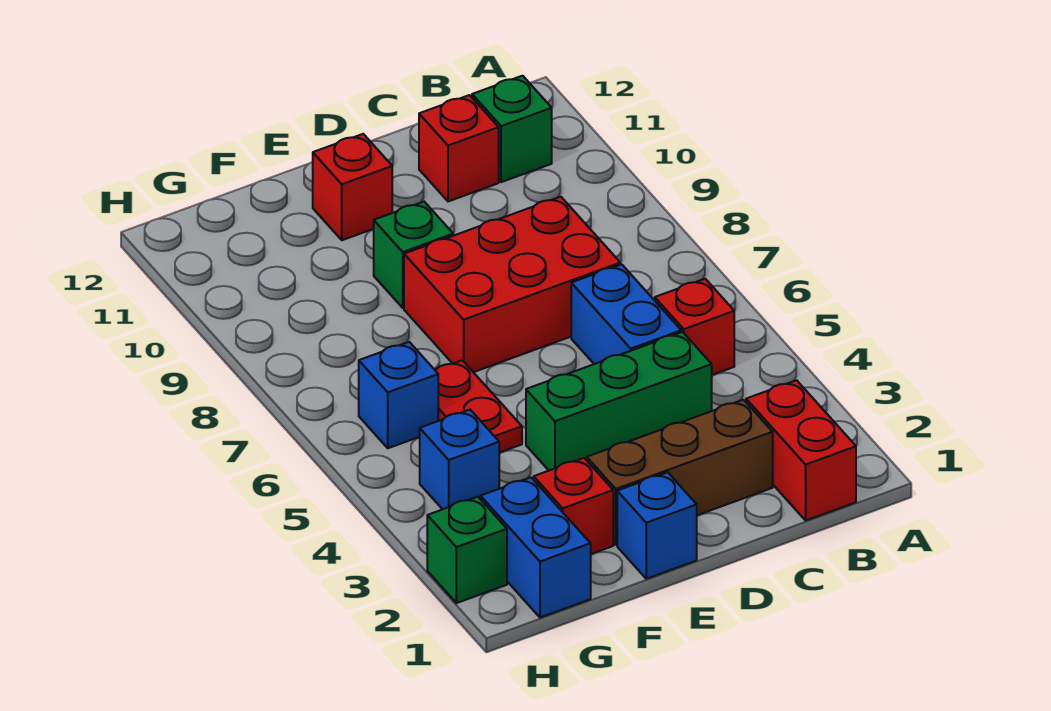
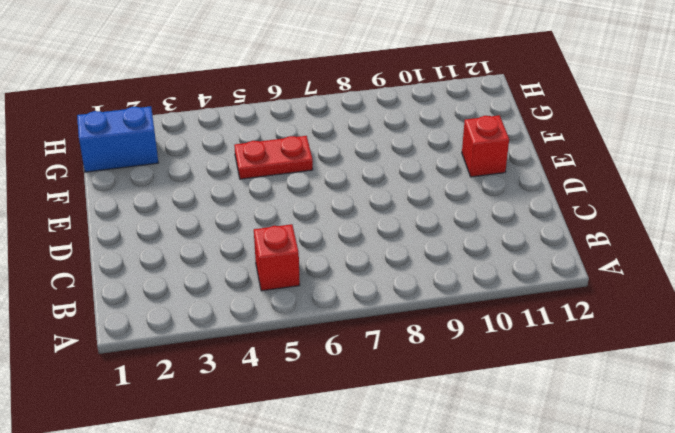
none -> red brick B1:B2 level 1
none -> green brick B11 level 1
none -> brown brick C2:E2 level 1

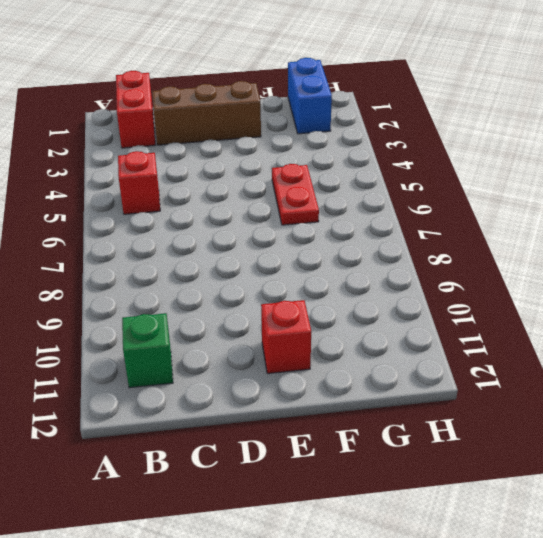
none -> green brick C4:E4 level 1
none -> blue brick C5:C6 level 1
none -> red brick C7:E8 level 1

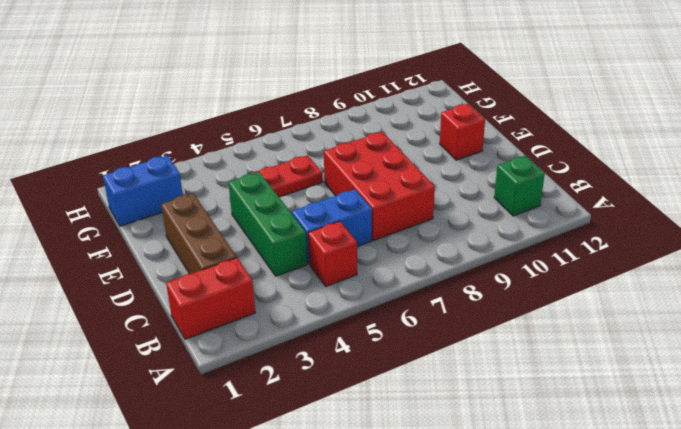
none -> red brick C11 level 1
none -> blue brick E1 level 1
none -> green brick E9 level 1

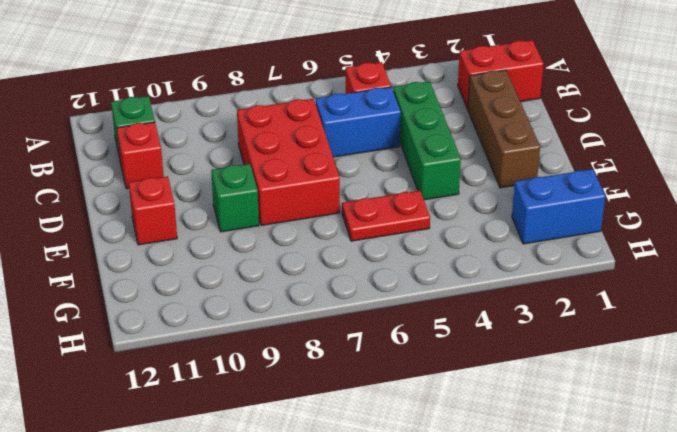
none -> blue brick E1 level 1
none -> red brick F2 level 1
none -> blue brick G4 level 1

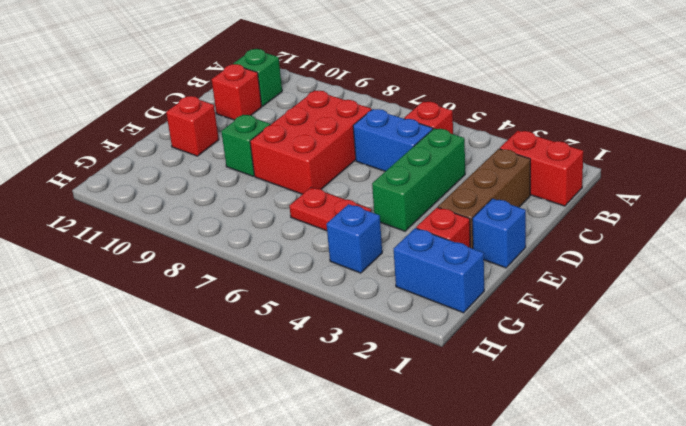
none -> blue brick G6 level 1
none -> green brick H2 level 1

